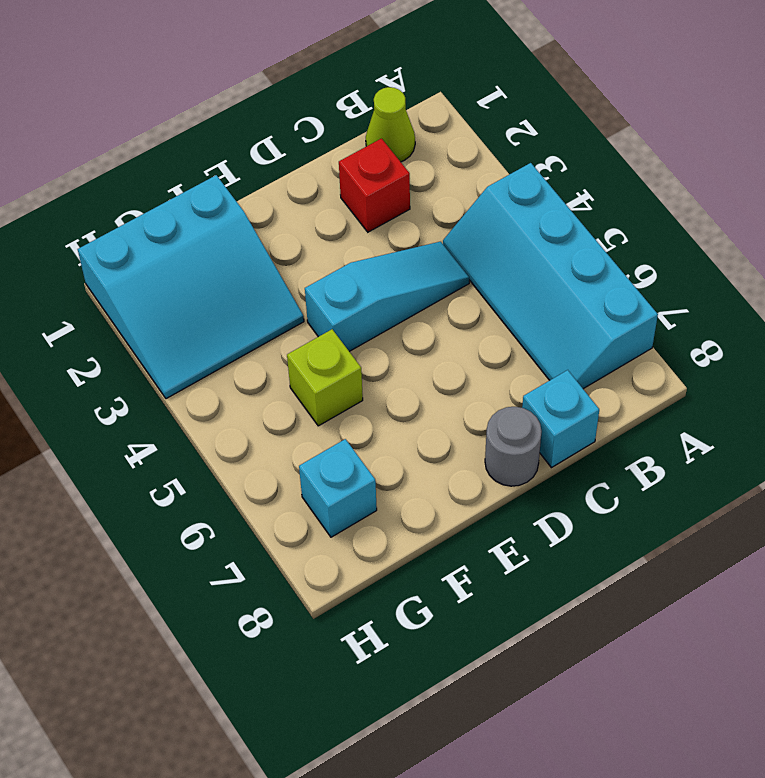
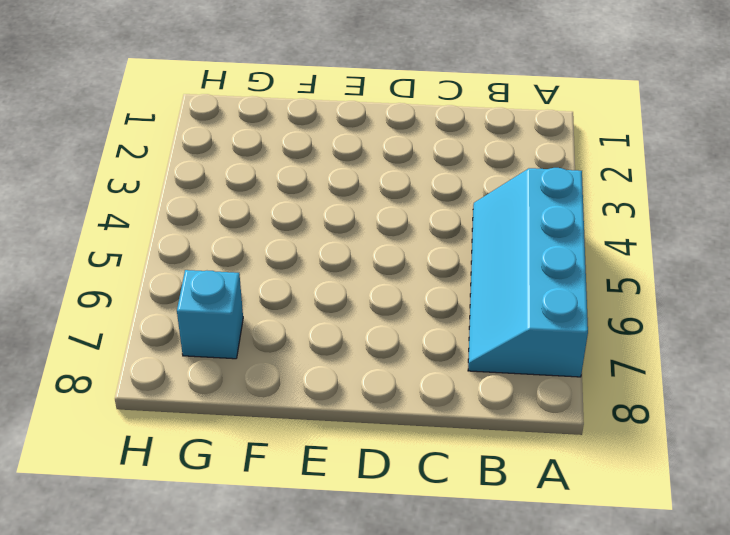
none -> lime cone B1 level 1
none -> red brick C2 level 1

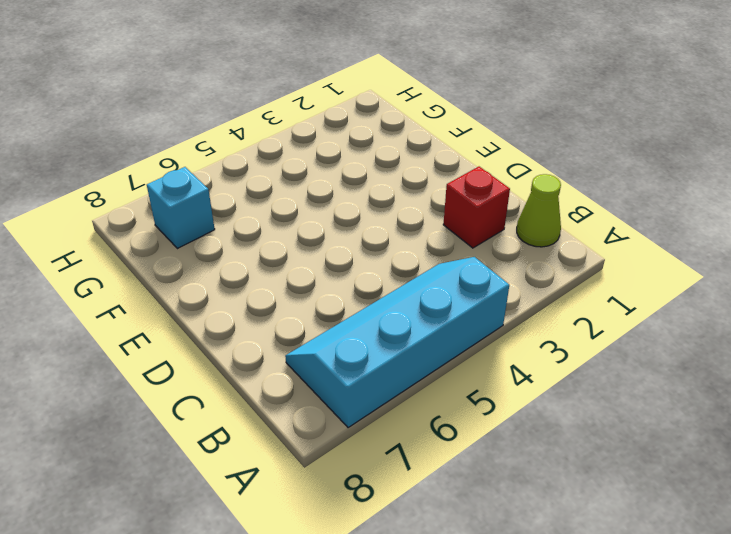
none -> cyan slope C4:E4 level 1 top E
none -> cyan brick C8 level 1

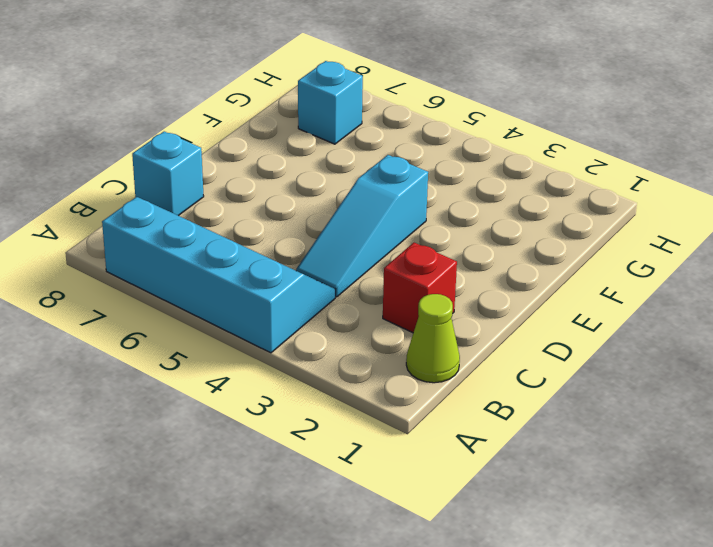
none -> grey round brick D8 level 1
none -> cyan slope F1:H3 level 1 top 1

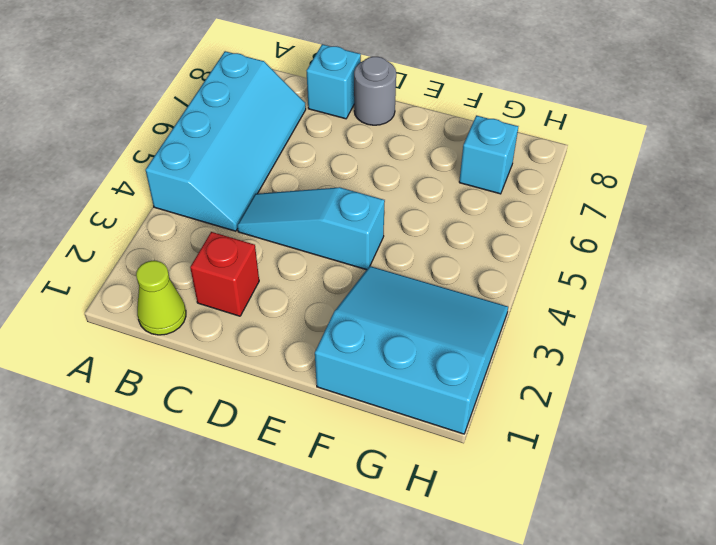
none -> lime brick F5 level 1

